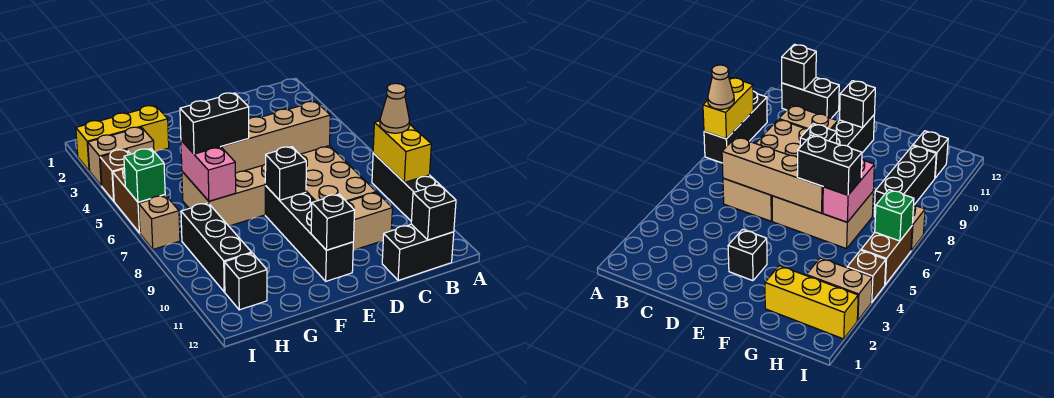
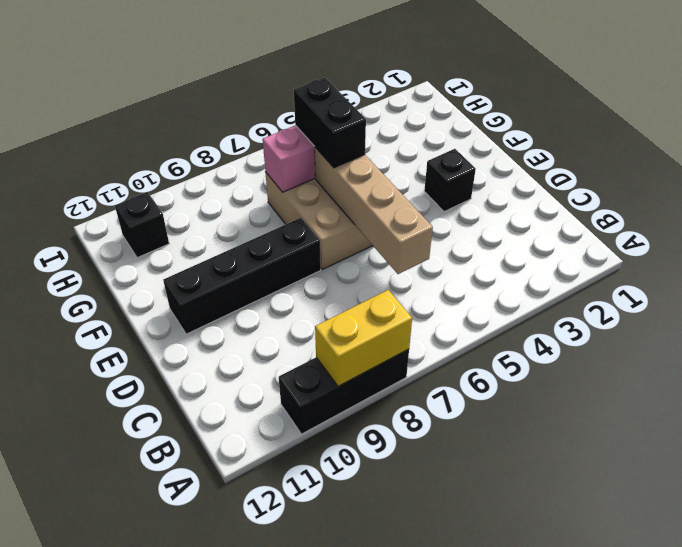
none -> black brick B12:C12 level 1
none -> tan brick C6:D9 level 1
none -> tan brick C10:D10 level 1

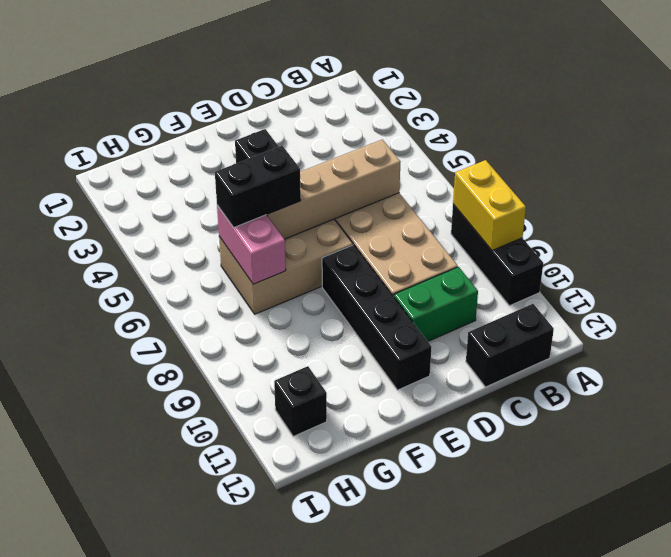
green brick C10:D10 level 1 -> tan brick C10:D10 level 1
none -> yellow brick G2:I2 level 1
none -> tan brick H3:I3 level 1
none -> black brick H8:H10 level 1

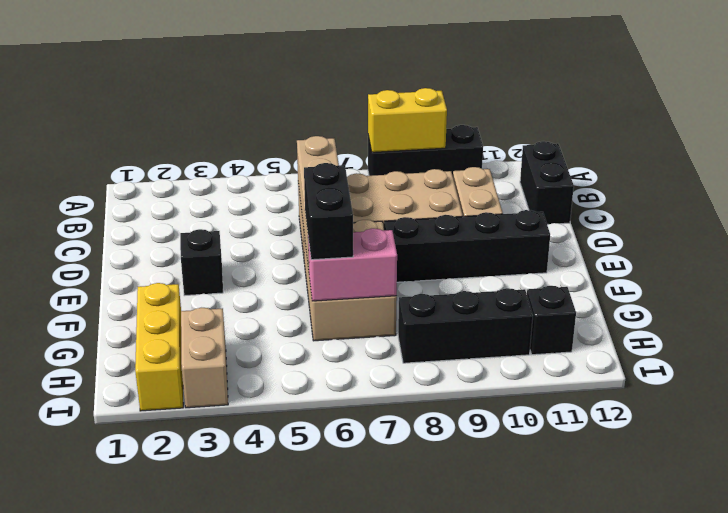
none -> brown brick I4 level 1
none -> brown brick I5:I6 level 1
none -> tan brick I7 level 1

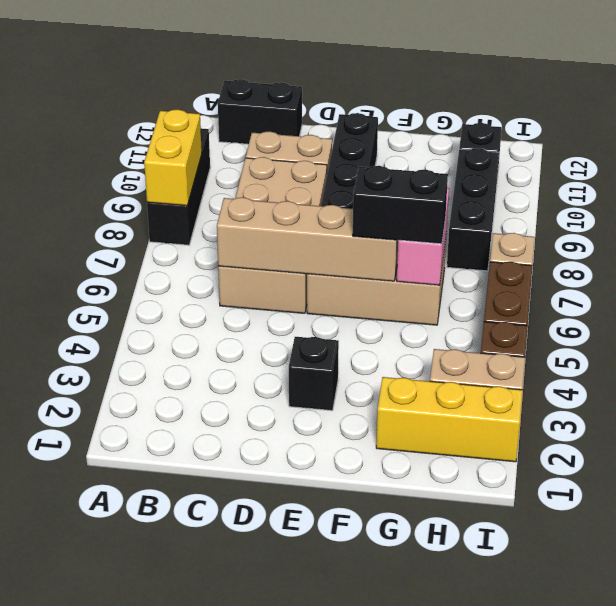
none -> black brick B12 level 2
none -> black brick E8 level 2
none -> black brick E11 level 2

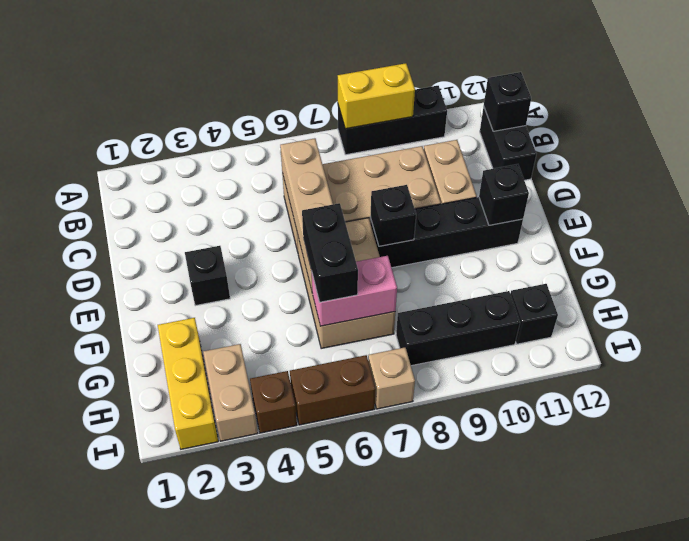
none -> green brick I6 level 2
none -> tan cone A8 level 3

